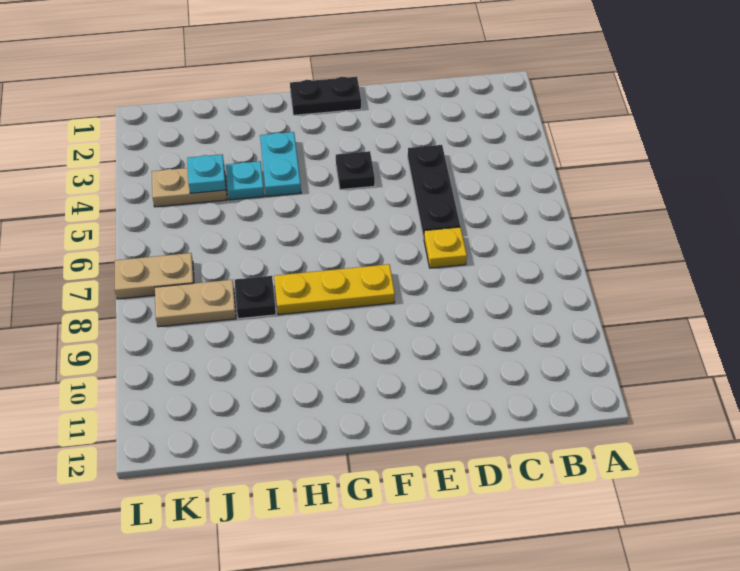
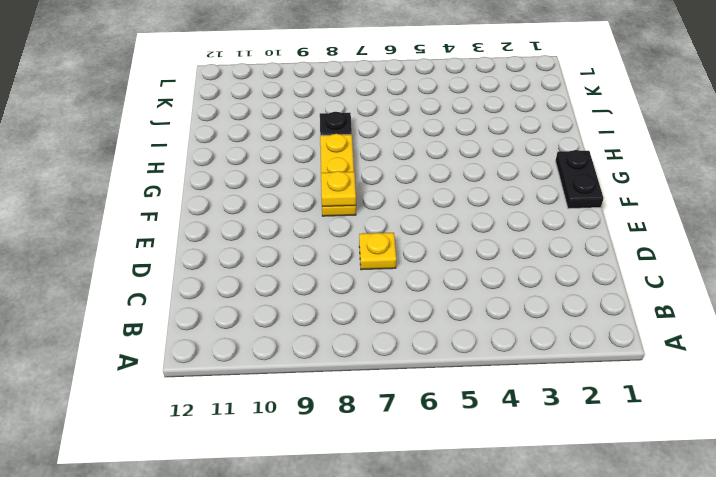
yellow plate F8 level 2 -> none
none -> black plate D4:D6 level 1
none -> black plate F4 level 1
none -> cyan plate H3:H4 level 1

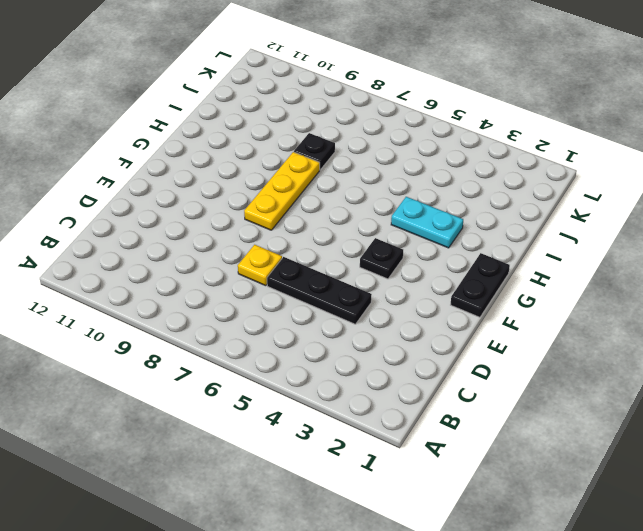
none -> cyan plate I4 level 1
none -> tan plate J4:K4 level 1
none -> tan plate J8:K8 level 1

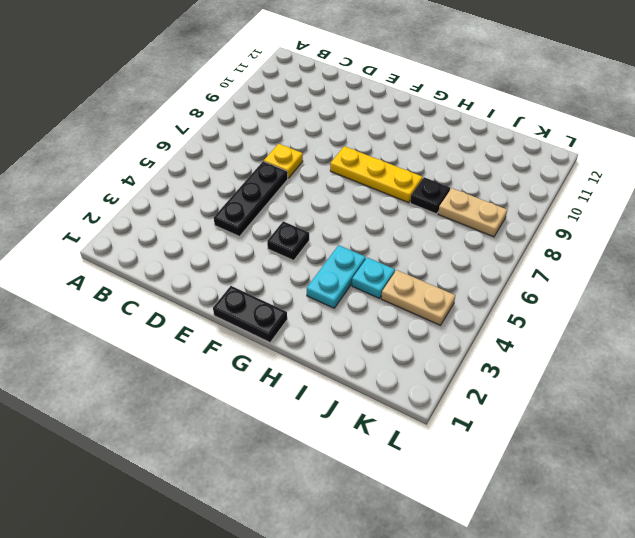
none -> tan plate K7:L7 level 1
none -> cyan plate J4 level 2

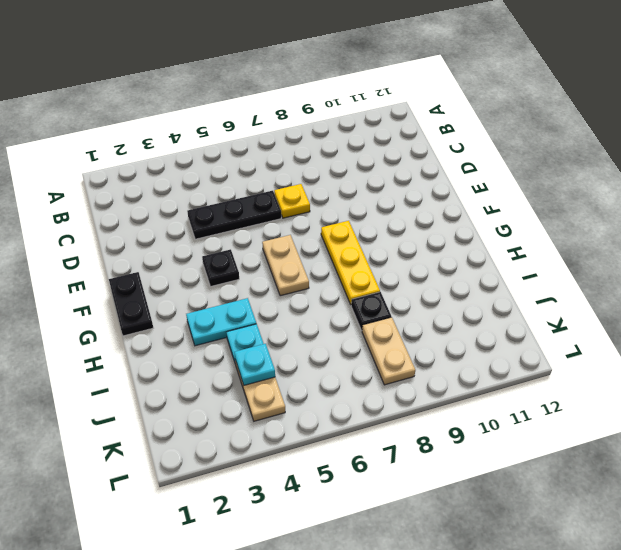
tan plate F6:G6 level 1 -> tan plate K7:L7 level 1

